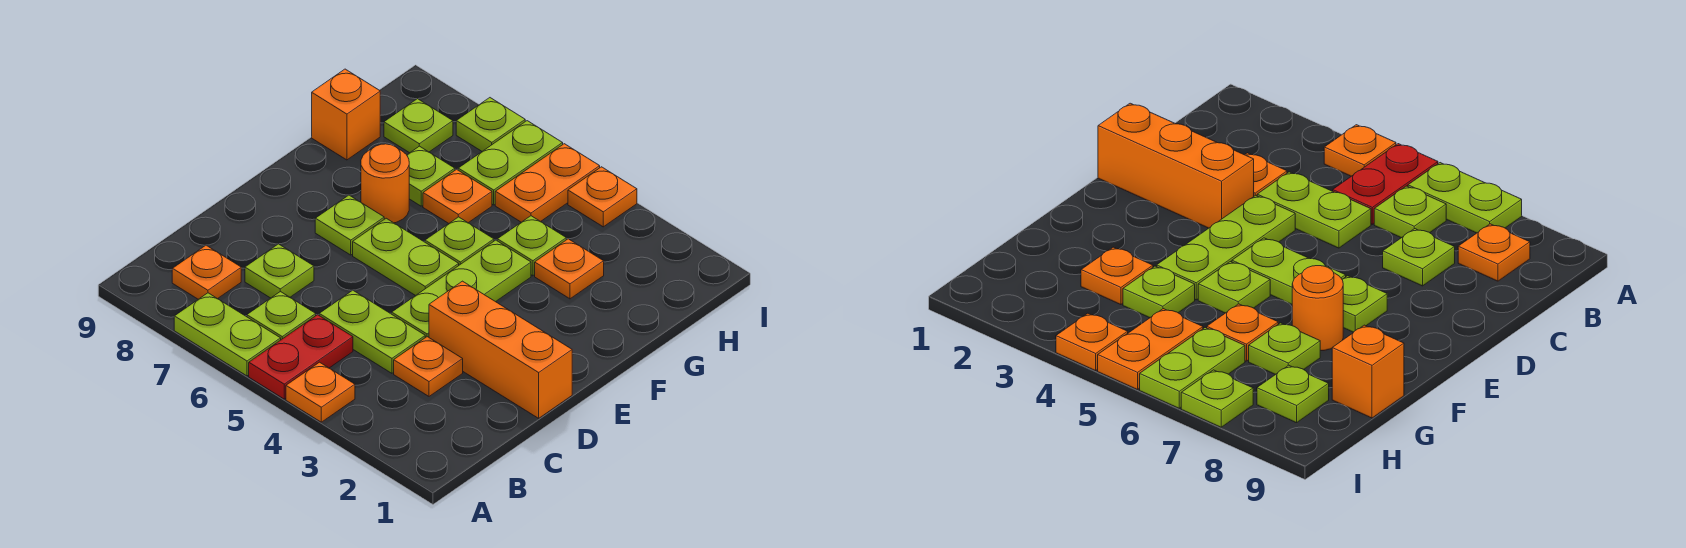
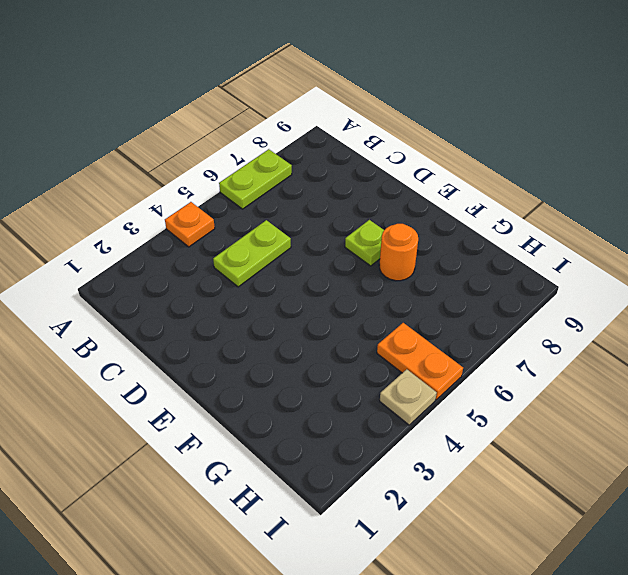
tan plate I4 level 1 -> orange plate I4 level 1
none -> red plate A5:B5 level 1
none -> lime plate B6 level 1
none -> orange plate B8 level 1

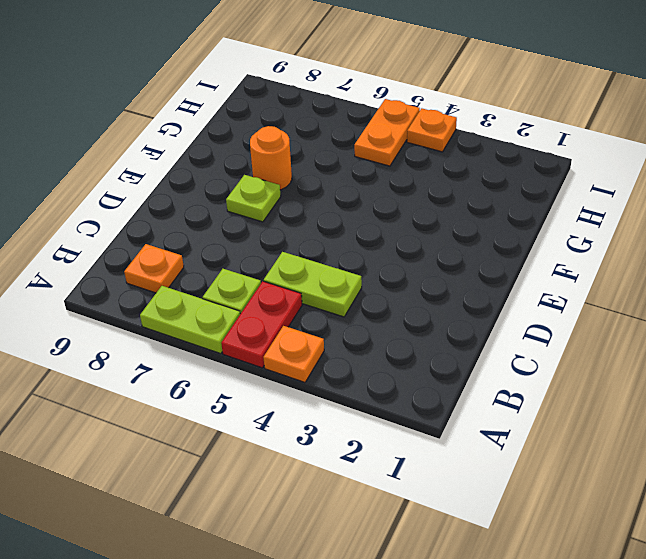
none -> orange plate C3 level 1
none -> lime plate C7 level 1
none -> orange brick D1:D3 level 1

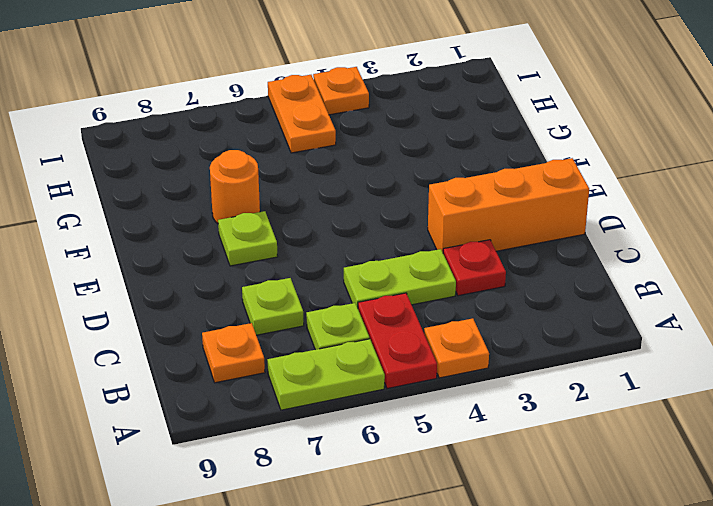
red plate C3 level 1 -> orange plate C3 level 1
none -> lime plate D4:F4 level 1
none -> lime plate E5:E6 level 1
none -> lime plate F5 level 1

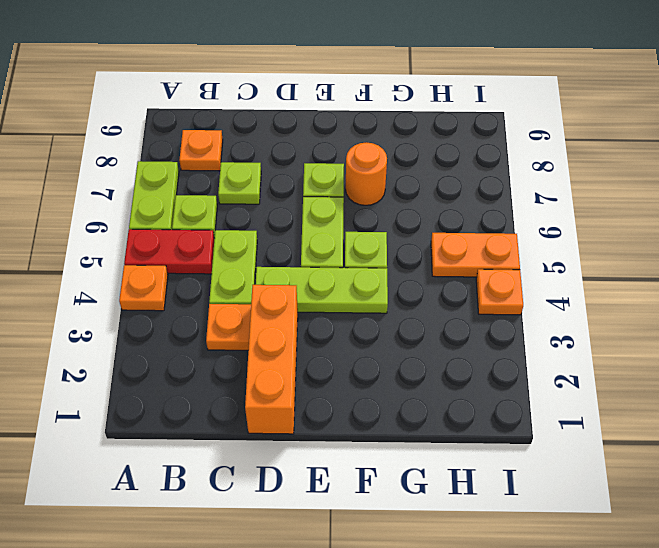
none -> orange plate G3 level 1
none -> lime plate G4 level 1
none -> orange plate G6 level 1

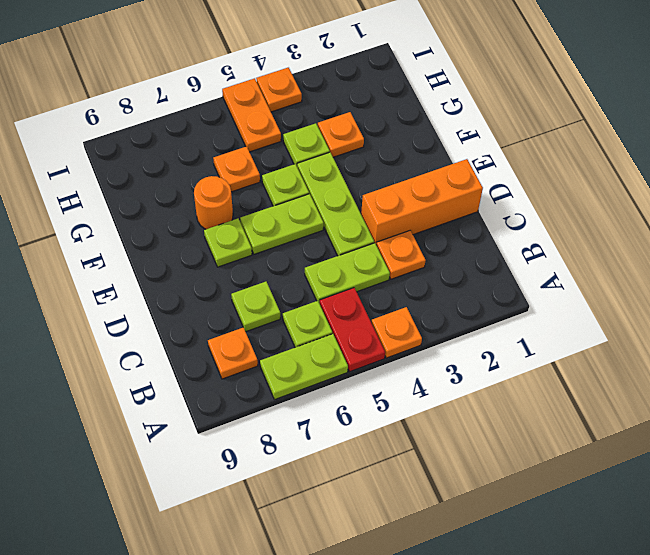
none -> lime plate G7 level 1
none -> orange brick G9 level 1
none -> lime plate H6:I6 level 1

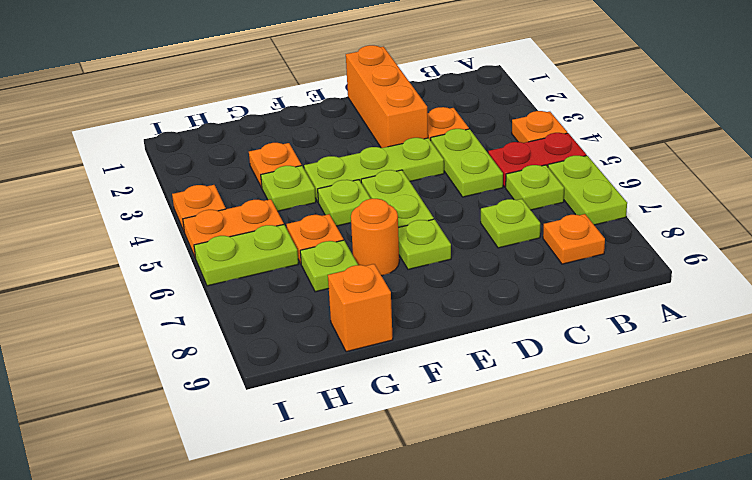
none -> lime plate H8 level 1
none -> lime plate I7 level 1

